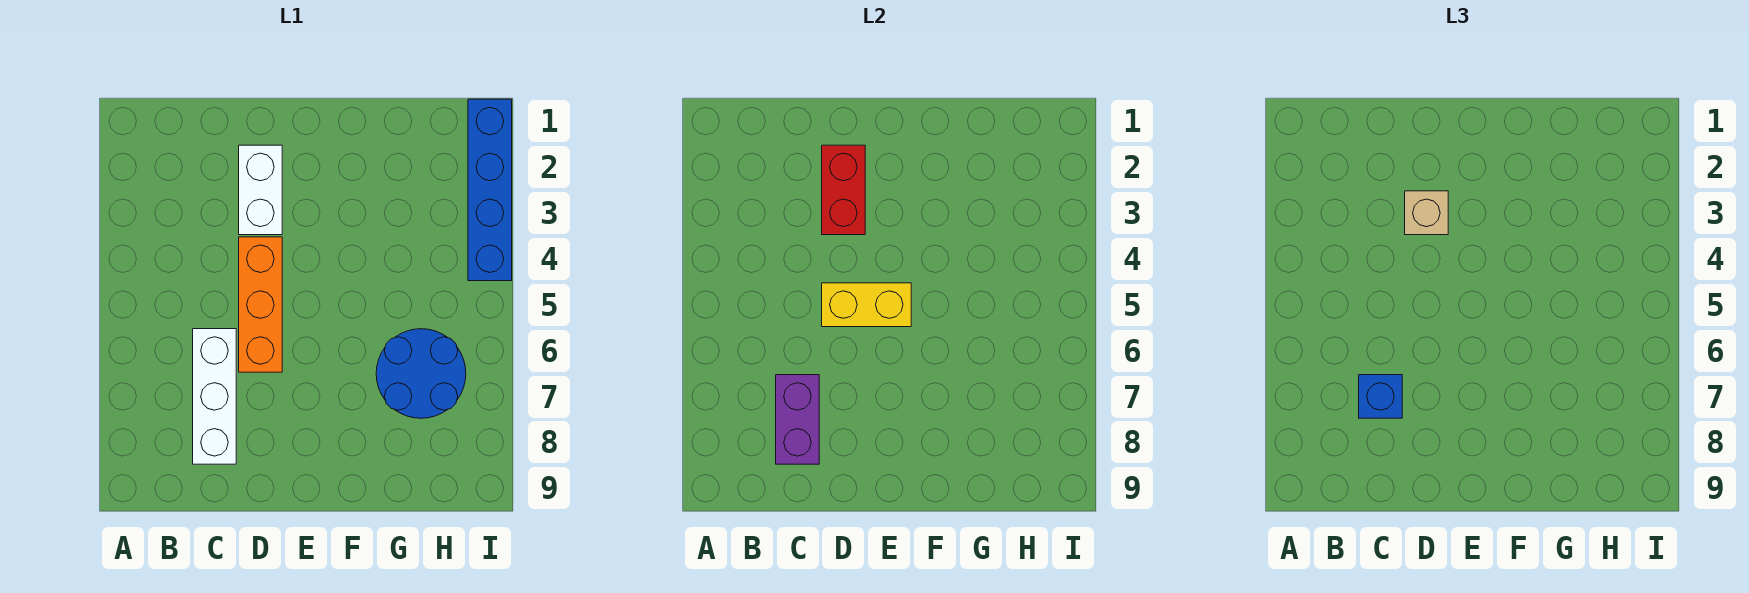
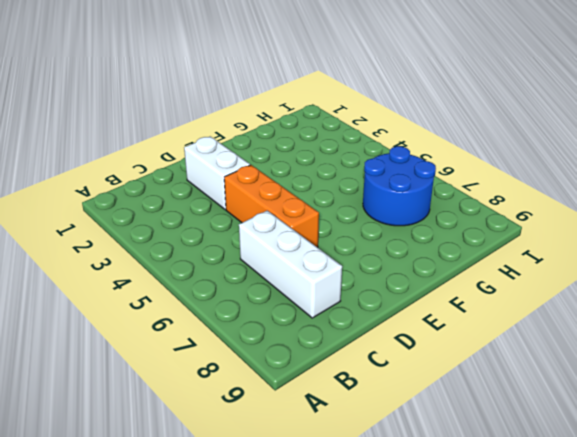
none -> blue brick I1:I4 level 1
none -> purple brick C7:C8 level 2

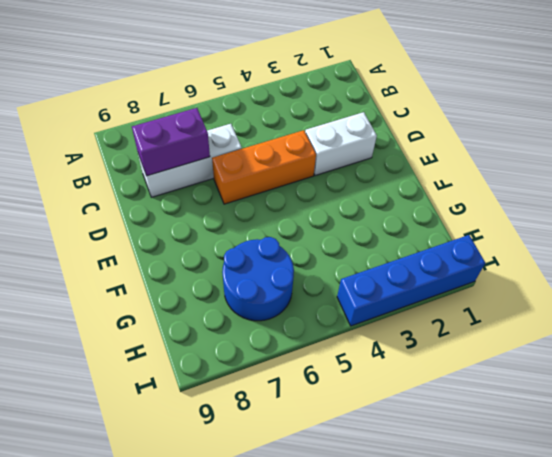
none -> red brick D2:D3 level 2
none -> yellow brick D5:E5 level 2

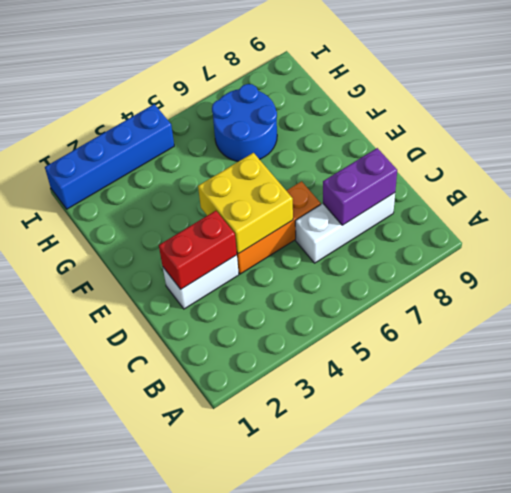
yellow brick D4:E5 level 2 -> yellow brick D5:E5 level 2
none -> blue brick C7 level 3
none -> tan brick D3 level 3

